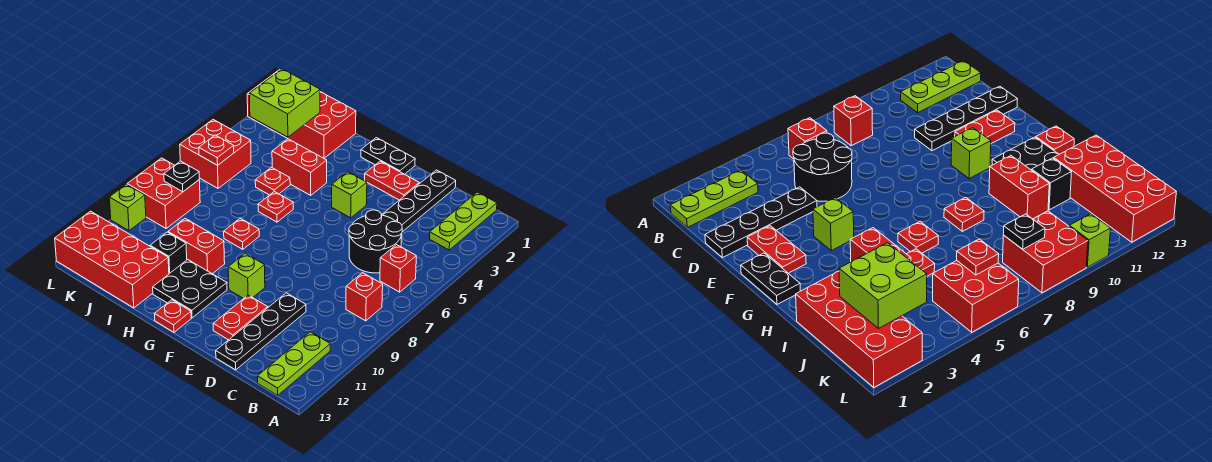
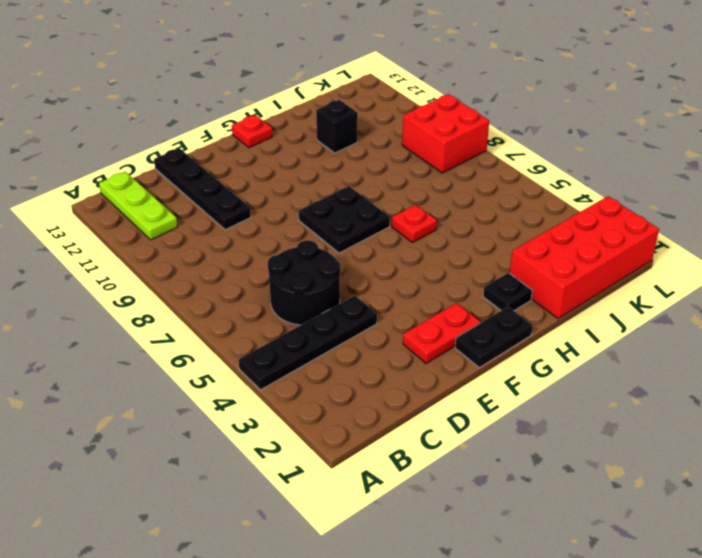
black plate A4:D4 level 1 -> black plate D1:D4 level 1
black plate F7:G8 level 1 -> black plate G11:H12 level 1
black plate H2 level 1 -> black plate K8 level 2
none -> lime plate B1:B3 level 1
none -> red brick B6 level 1
none -> red brick B8 level 1

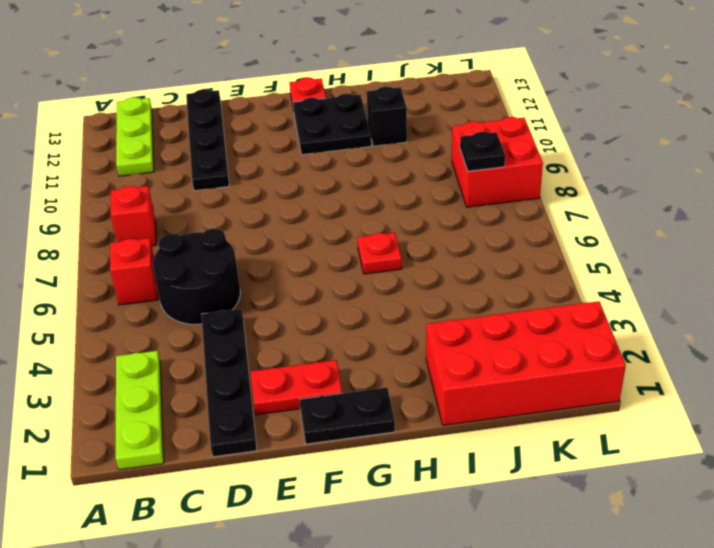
none -> red plate E11:E12 level 1
none -> lime brick F4 level 1
none -> lime brick F10 level 1

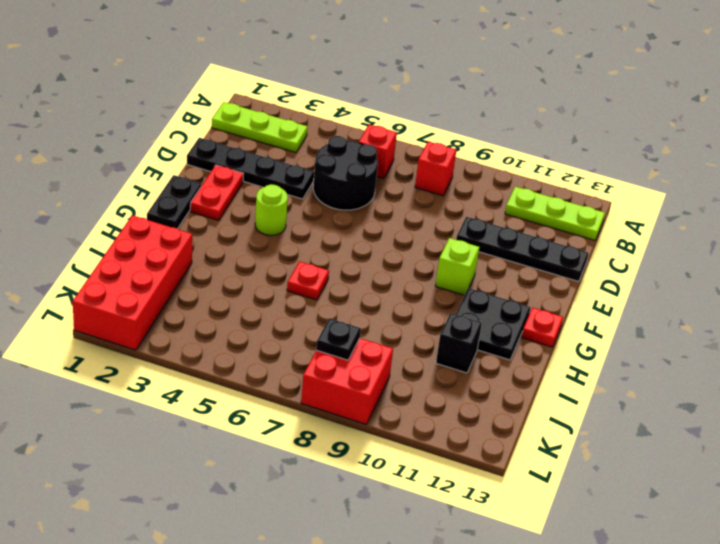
lime round brick F4 level 1 -> lime brick F4 level 1
none -> red plate E11:E12 level 1
none -> red brick H4:I4 level 1
none -> red plate H8 level 1

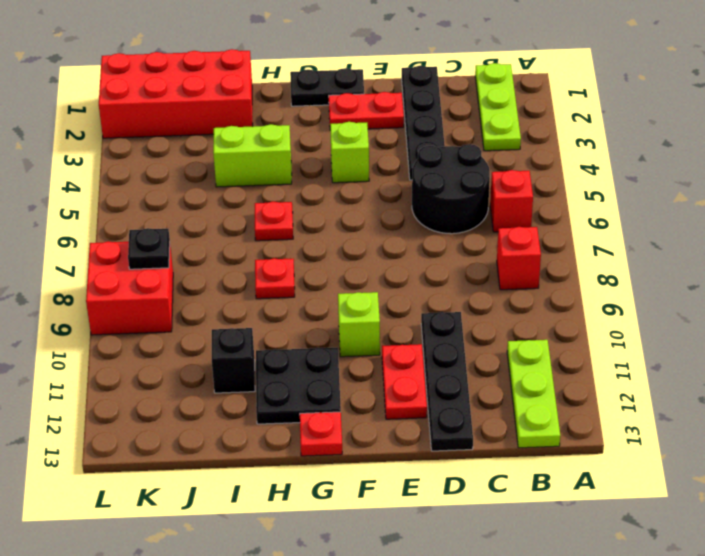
lime brick H4:I4 level 1 -> red brick H4:I4 level 1
none -> red brick H10:I10 level 1
none -> red plate I5 level 1
none -> red brick I12:L13 level 1

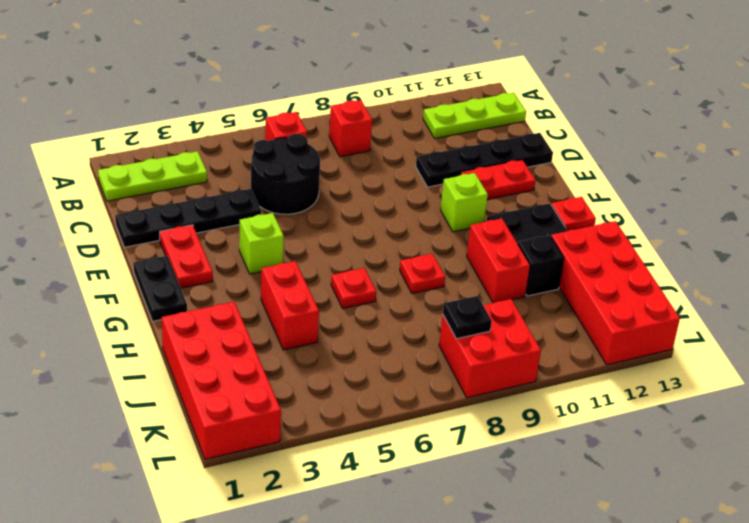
none -> red plate I5 level 1
none -> red brick K5:L6 level 1
none -> lime brick L10 level 1

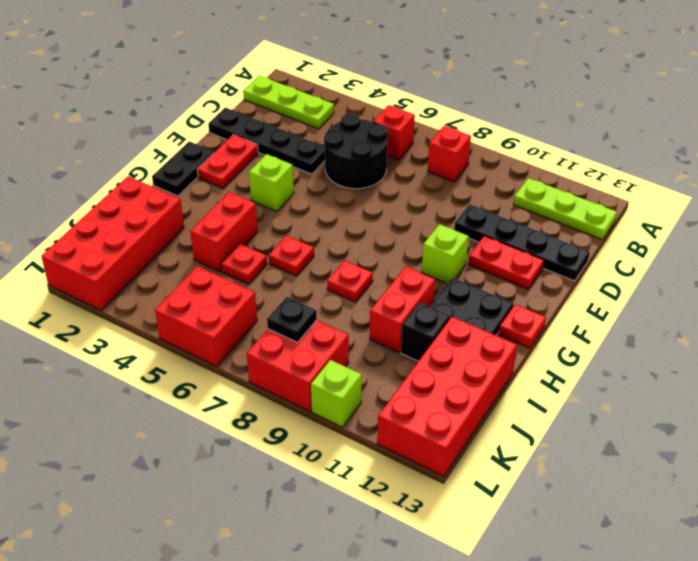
none -> lime brick J2:K3 level 2
none -> red plate K6 level 2

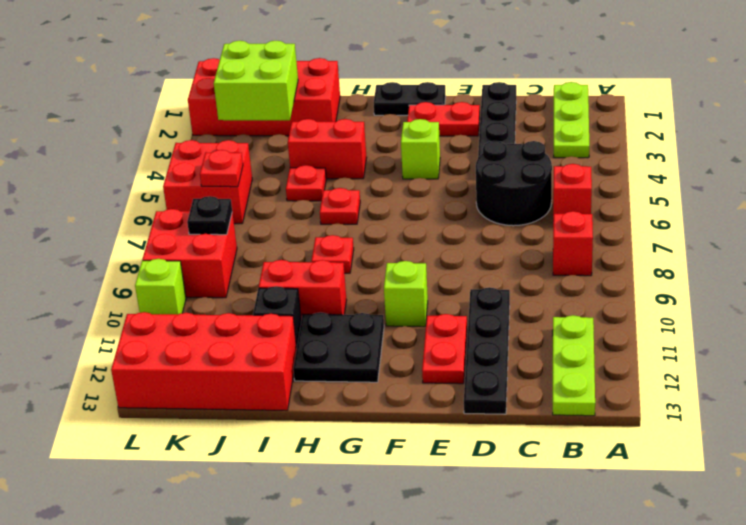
none -> red plate G13 level 1

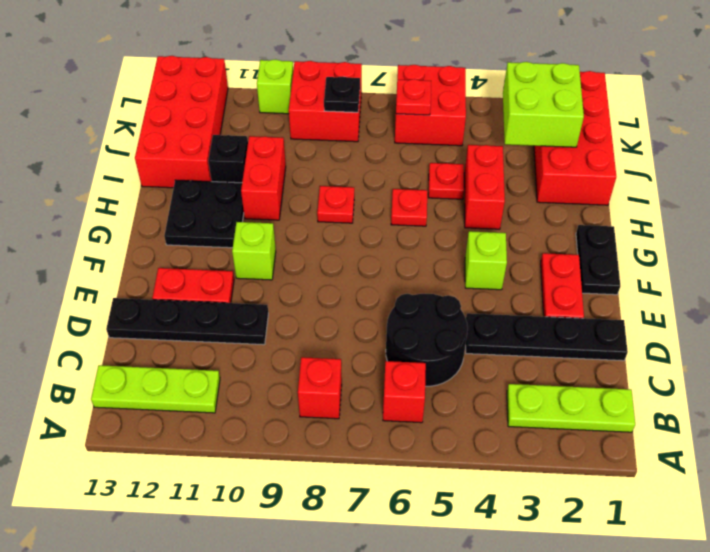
none -> red plate G13 level 1

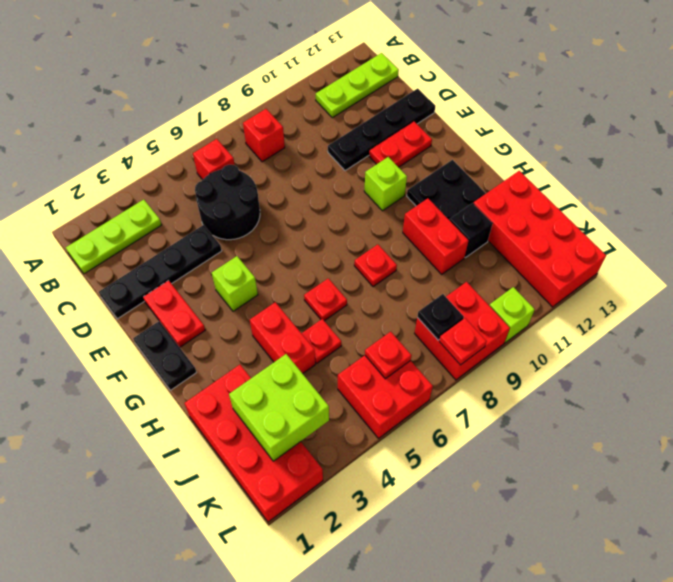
red plate L8 level 2 -> red plate G13 level 1

